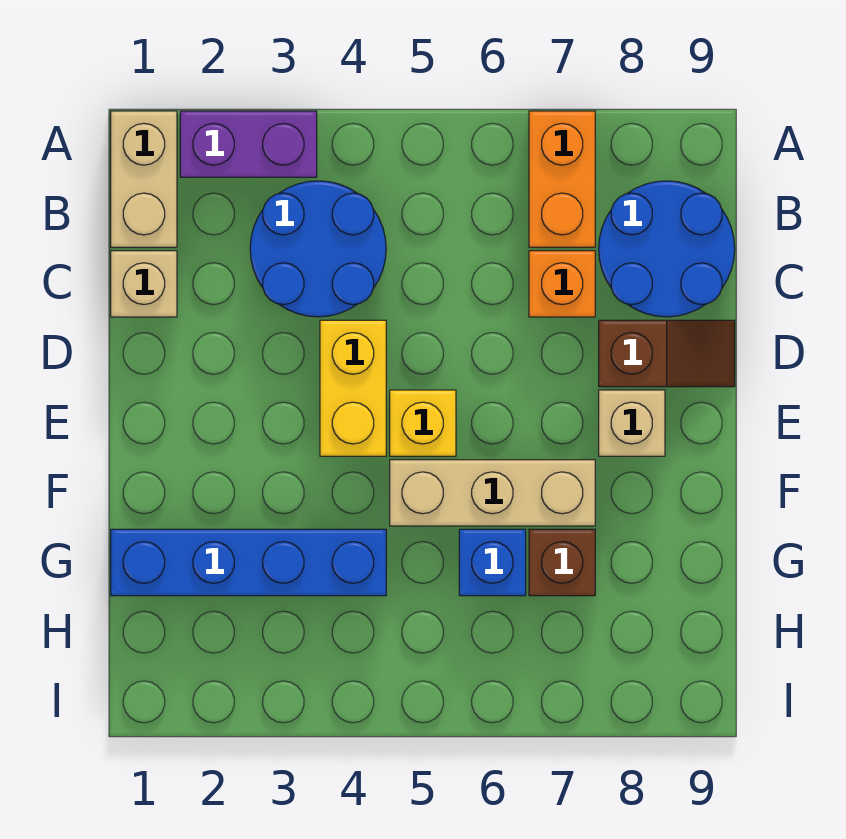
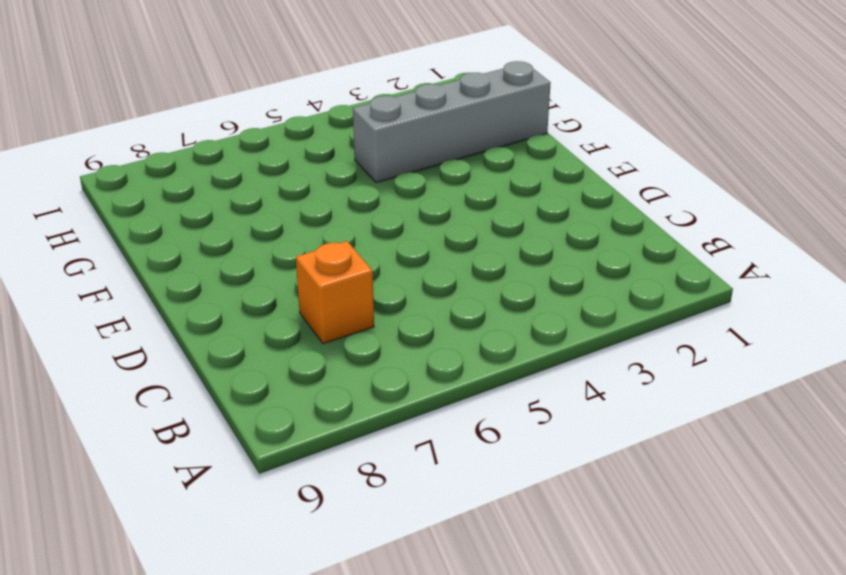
grey brick G1:G4 level 1 -> blue brick G1:G4 level 1
none -> tan brick A1:B1 level 1
none -> purple brick A2:A3 level 1
none -> orange brick A7:B7 level 1

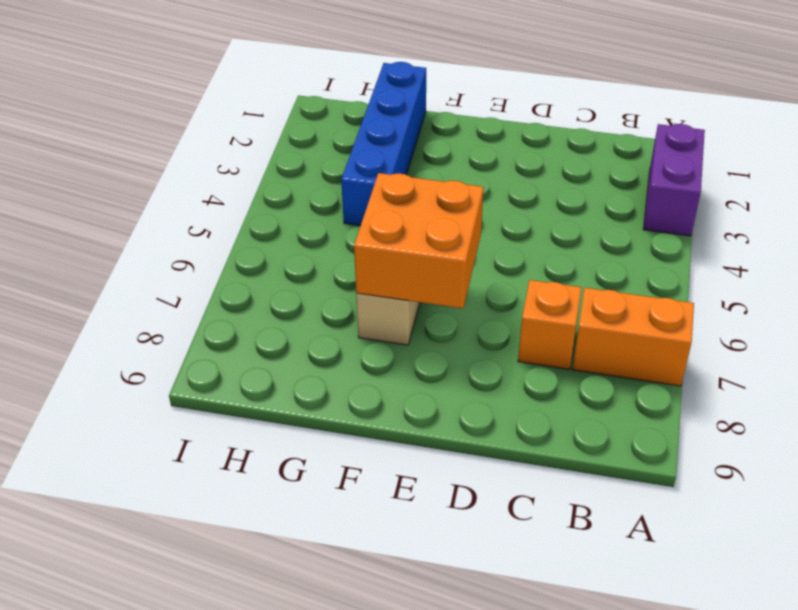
orange brick E6:F7 level 2 -> none
none -> tan brick A1:B1 level 1
none -> blue round brick B3:C4 level 1
none -> blue round brick B8:C9 level 1

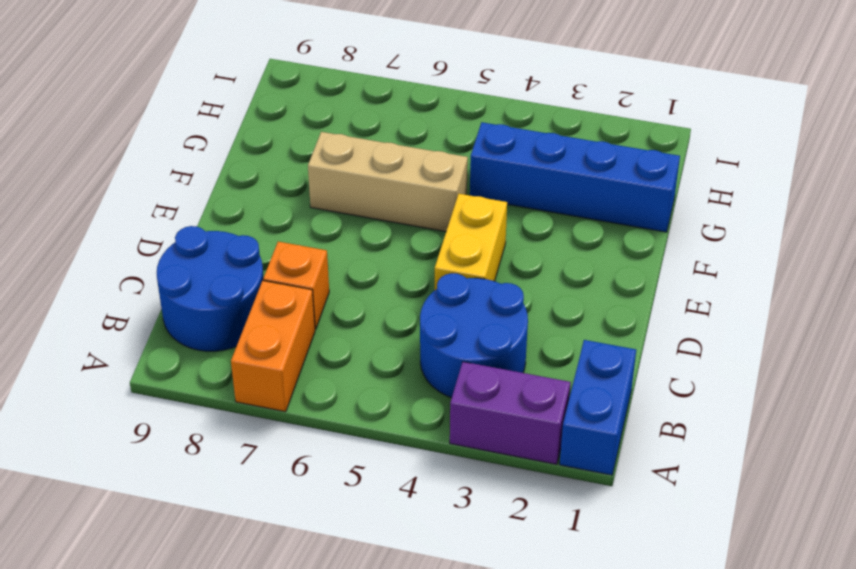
blue brick A1:B1 level 1 -> tan brick A1:B1 level 1
none -> tan brick C1 level 1
none -> brown slope D8:D9 level 1 top 8
none -> yellow brick E5 level 1

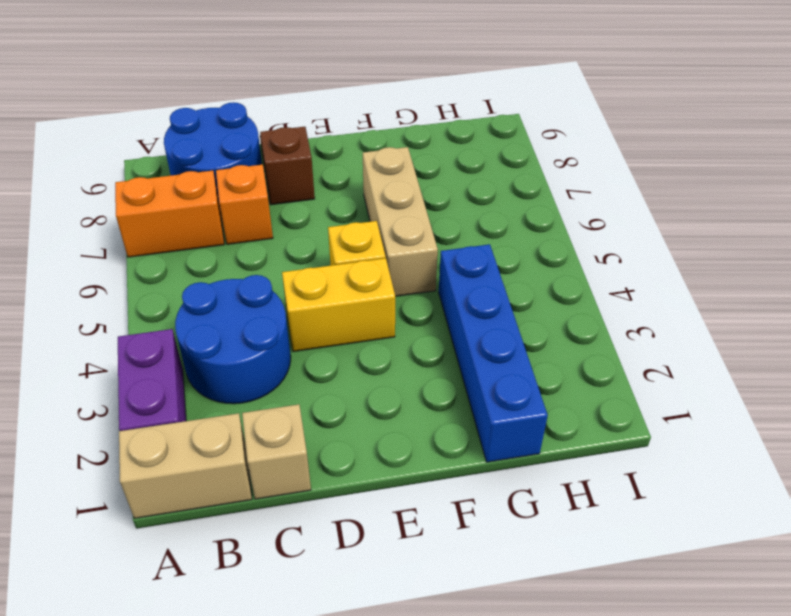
none -> tan brick E8 level 1
none -> blue brick G6 level 1
none -> brown brick G7 level 1

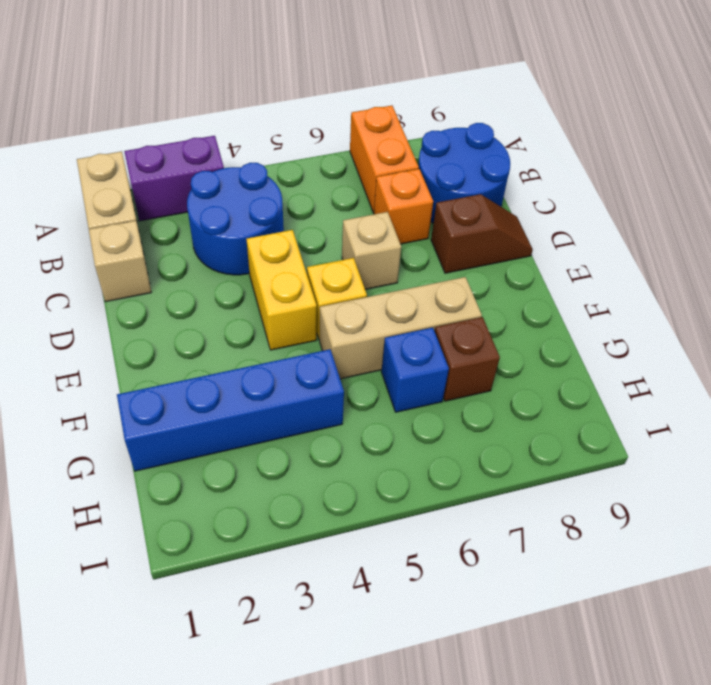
tan brick D6 level 1 -> tan brick E8 level 1

